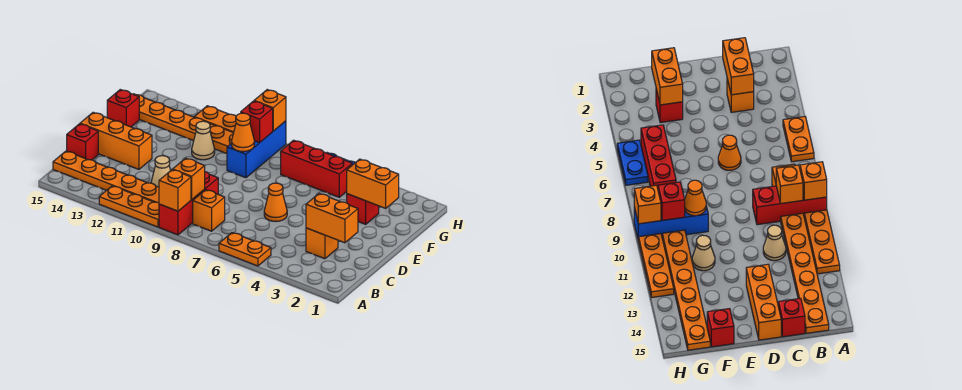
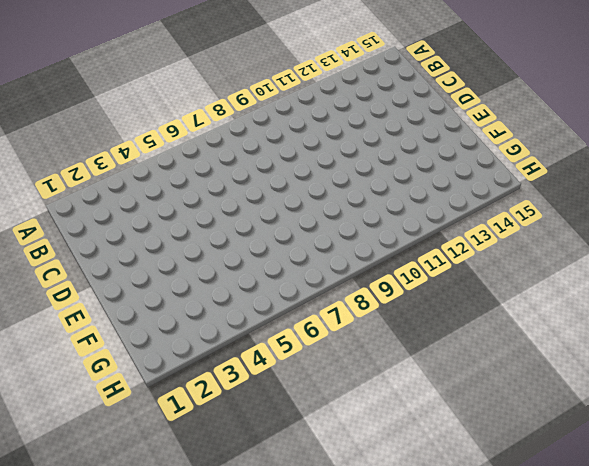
none -> orange plate A5:A6 level 1
none -> red brick A9:C9 level 1
none -> orange plate A10:A12 level 1

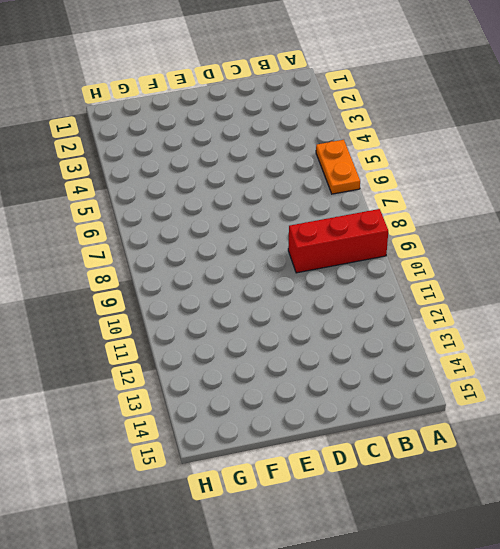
none -> orange plate A10:A12 level 1
none -> orange brick B8 level 1
none -> orange plate B10:B15 level 1

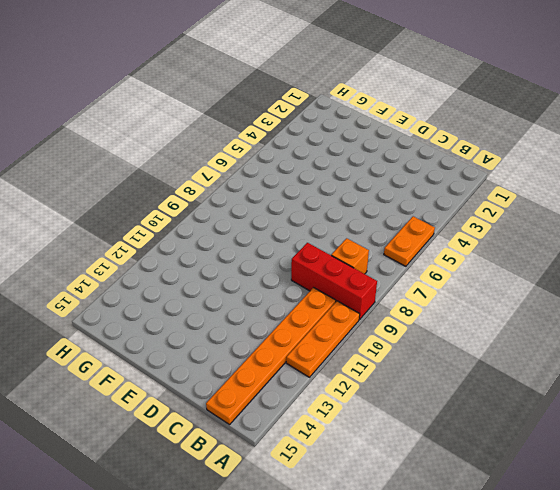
none -> orange brick C3 level 1
none -> tan cone C11 level 1
none -> red brick C15 level 1

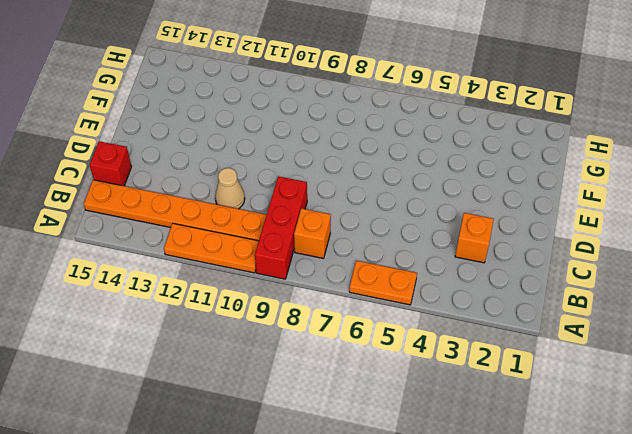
none -> orange cone D6 level 1
none -> orange brick D13:D15 level 1
none -> red brick F3 level 1

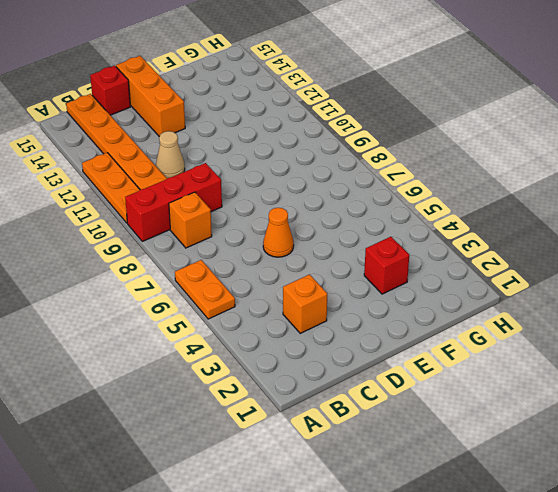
none -> blue brick F9:H9 level 1
none -> tan cone F11 level 1
none -> red brick F15 level 1

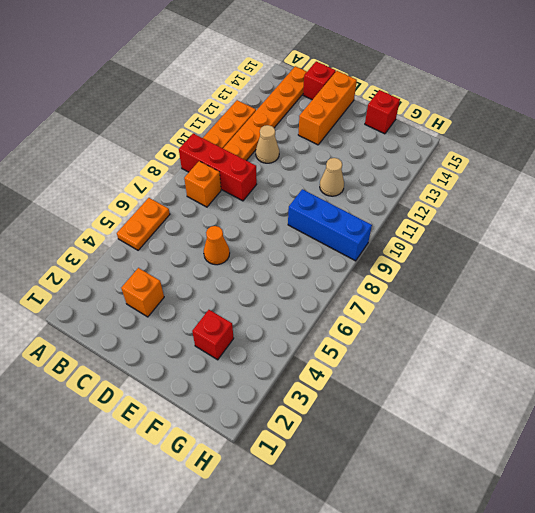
none -> red brick G5:G7 level 1
none -> orange plate G10:G15 level 1
none -> blue plate H5:H6 level 1

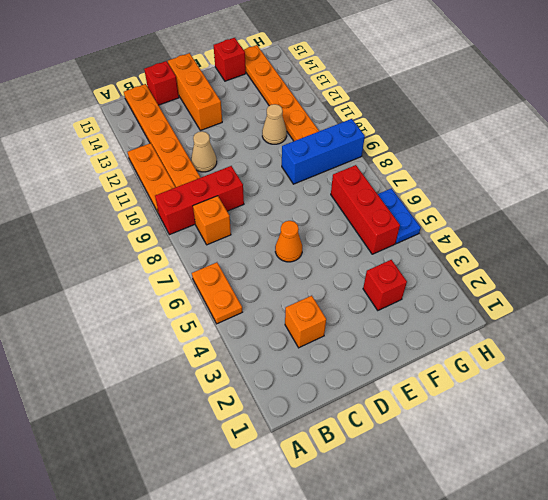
none -> orange plate H10:H12 level 1
none -> orange brick A9 level 2
none -> orange brick B9 level 2

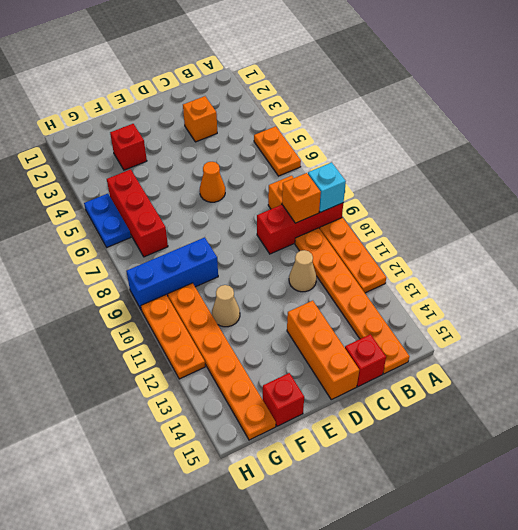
cyan brick A9 level 2 -> orange brick A9 level 2
none -> orange brick C2:C3 level 2
none -> orange brick F2:F3 level 2
none -> orange cone F9 level 2

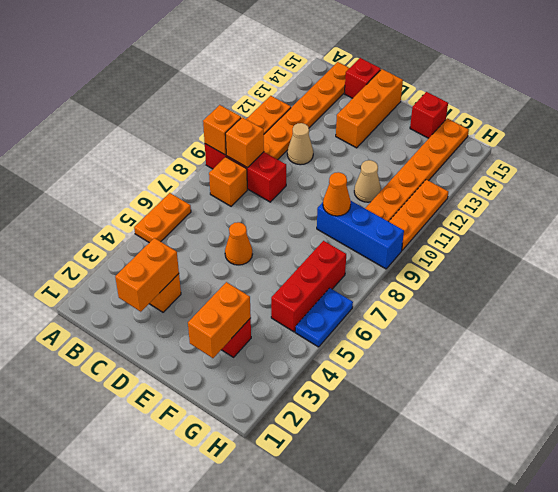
none -> red brick G9 level 2
none -> orange brick H9 level 2

